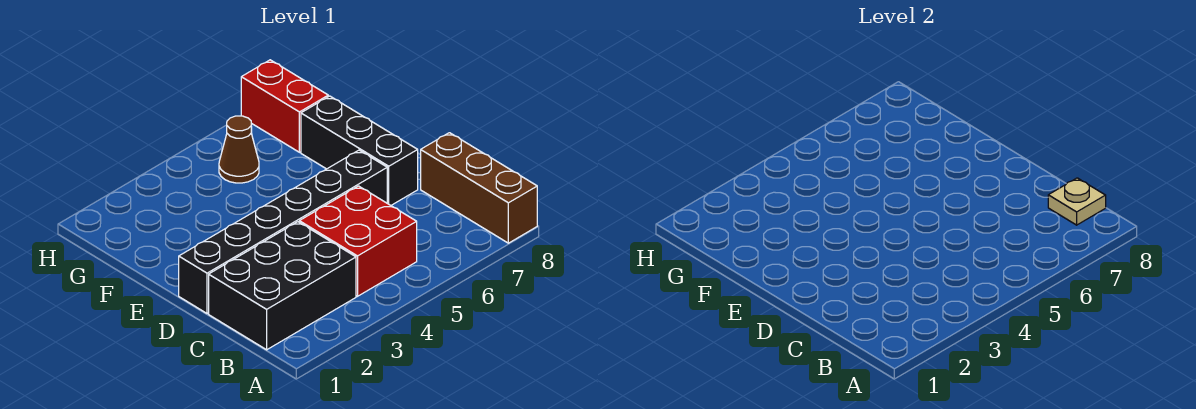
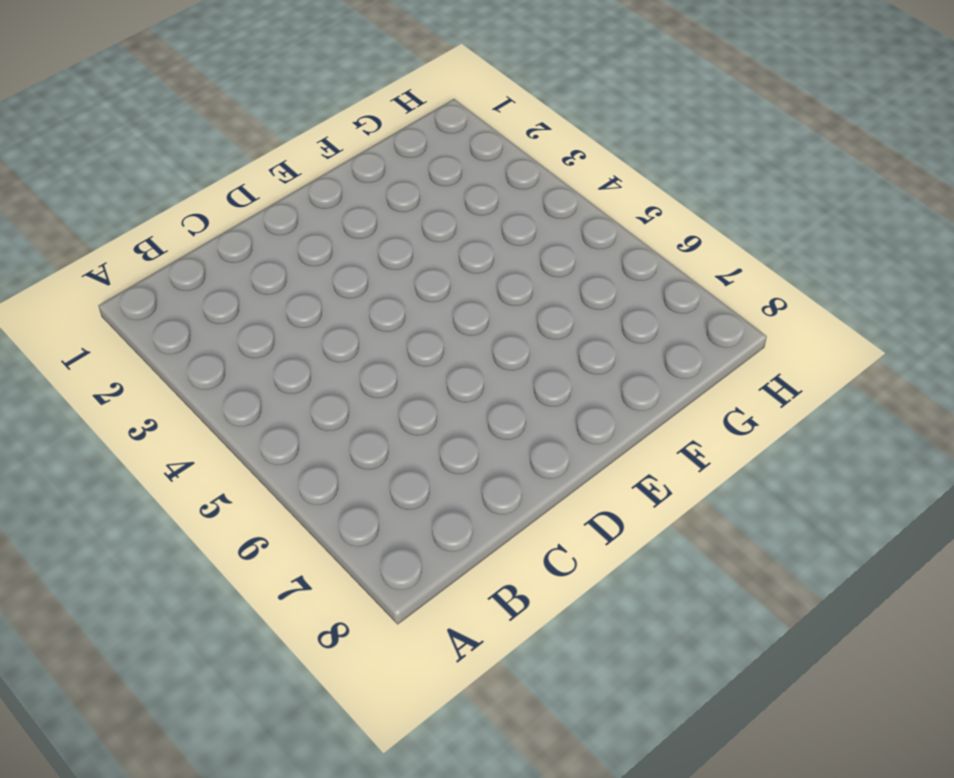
none -> brown brick A8:C8 level 1
none -> black brick B1:C3 level 1

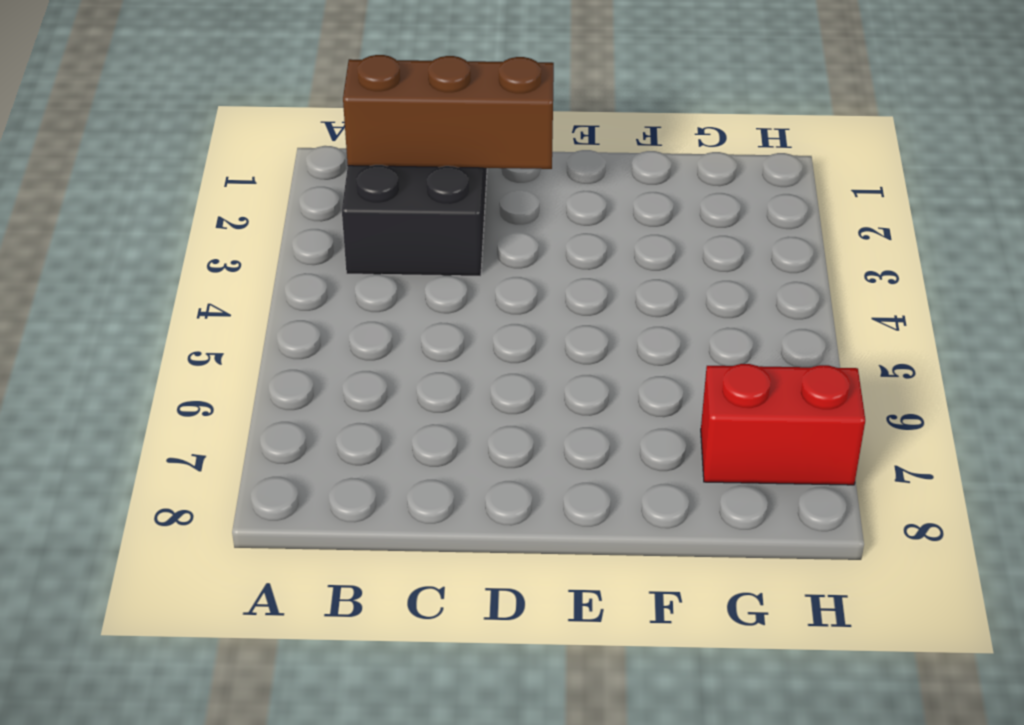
brown brick B2:D2 level 2 -> brown brick A8:C8 level 1
none -> red brick B4:C5 level 1
none -> black brick D1:D6 level 1

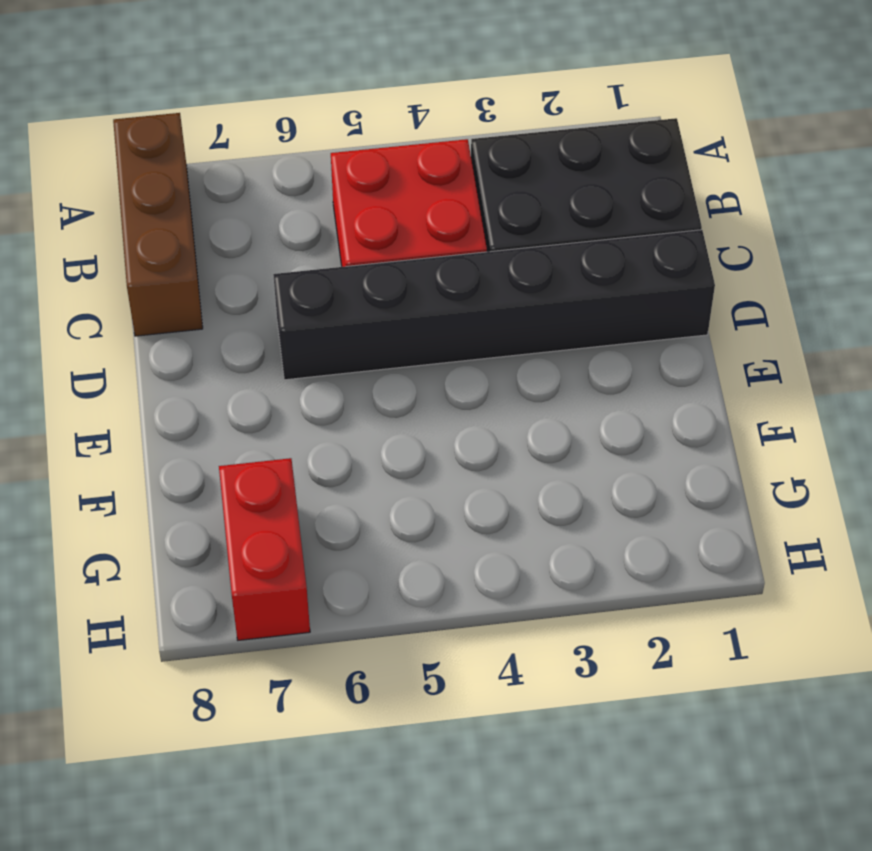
none -> black brick D7:F7 level 1
none -> brown cone G5 level 1

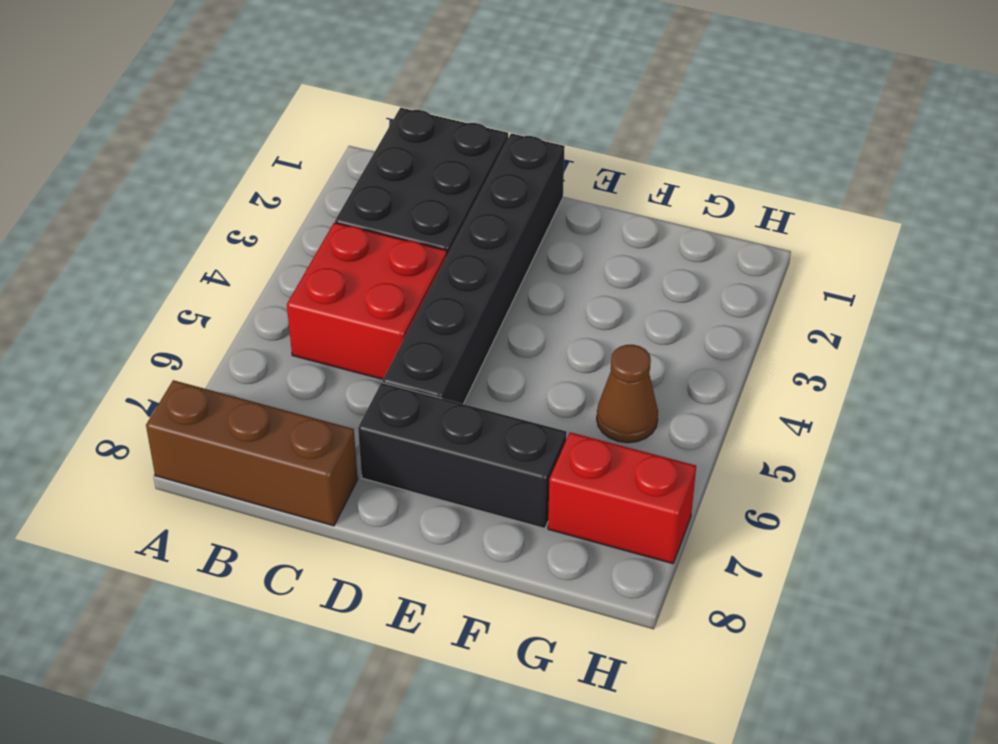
none -> tan plate B8 level 2

